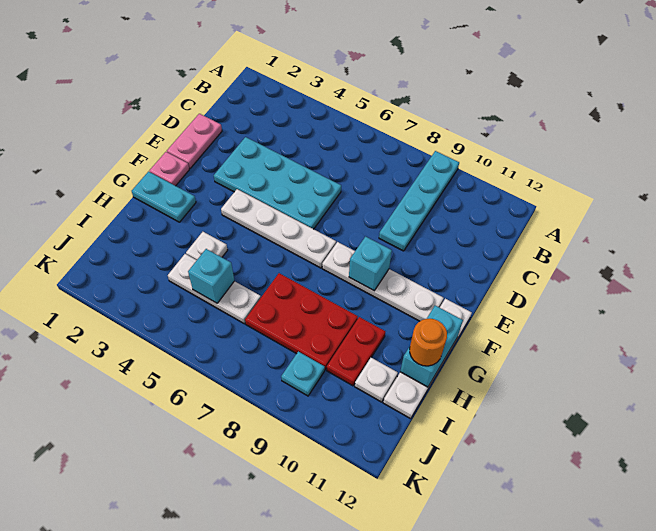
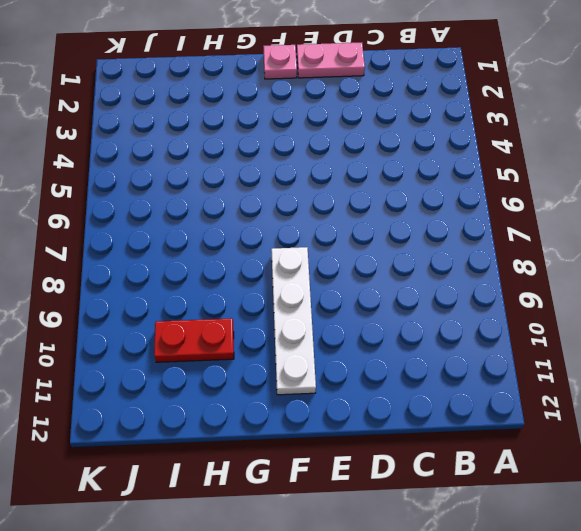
none -> cyan plate A9:D9 level 1
none -> cyan plate D3:E6 level 1
none -> white plate F4:F7 level 1

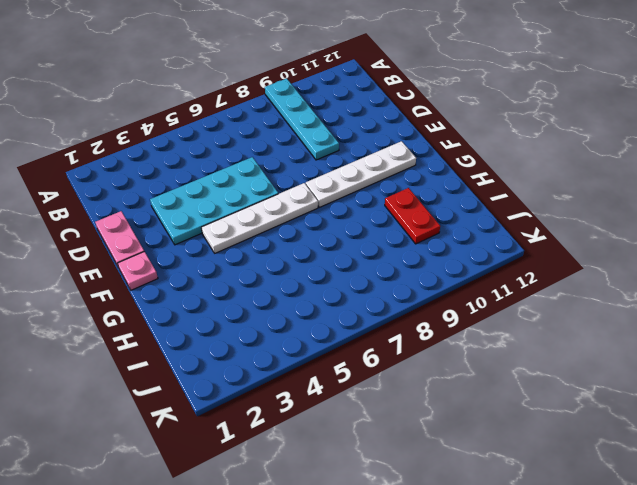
none -> white plate F12:I12 level 1
none -> cyan plate G1:G2 level 1
none -> white plate H4 level 1

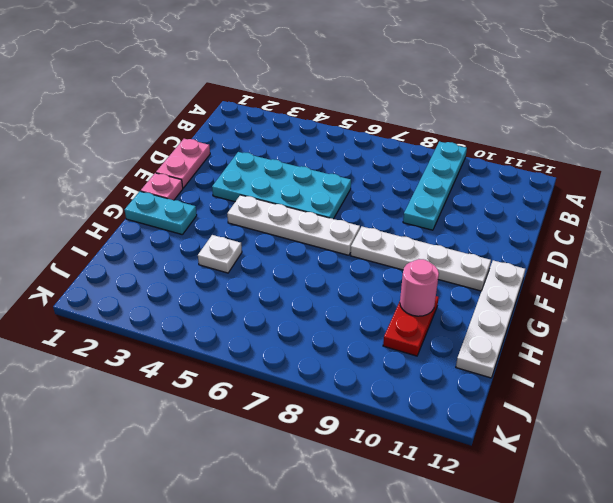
pink round brick H10 level 2 -> none
none -> red plate H7:I9 level 1
none -> white plate I4:I6 level 1
none -> white plate I11 level 1

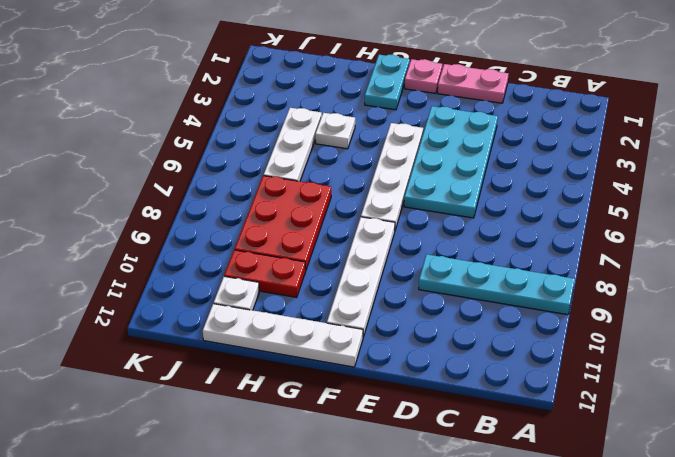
none -> cyan plate J9 level 1
none -> cyan brick F9 level 2
none -> cyan brick G12:H12 level 2

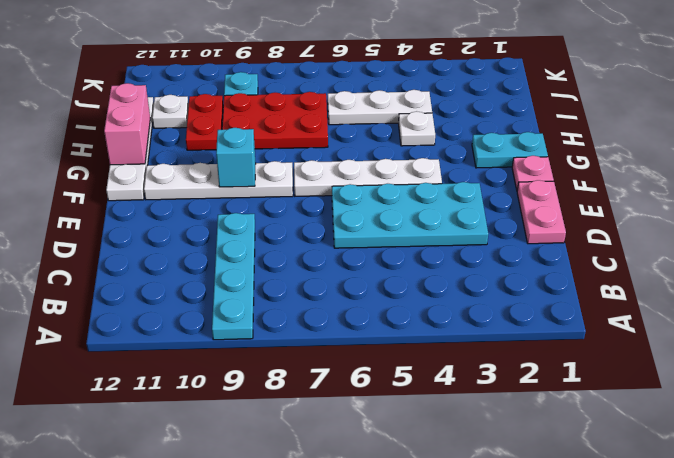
pink brick G12:H12 level 2 -> cyan brick G12:H12 level 2
none -> cyan brick I5 level 2
none -> orange round brick H12 level 3

